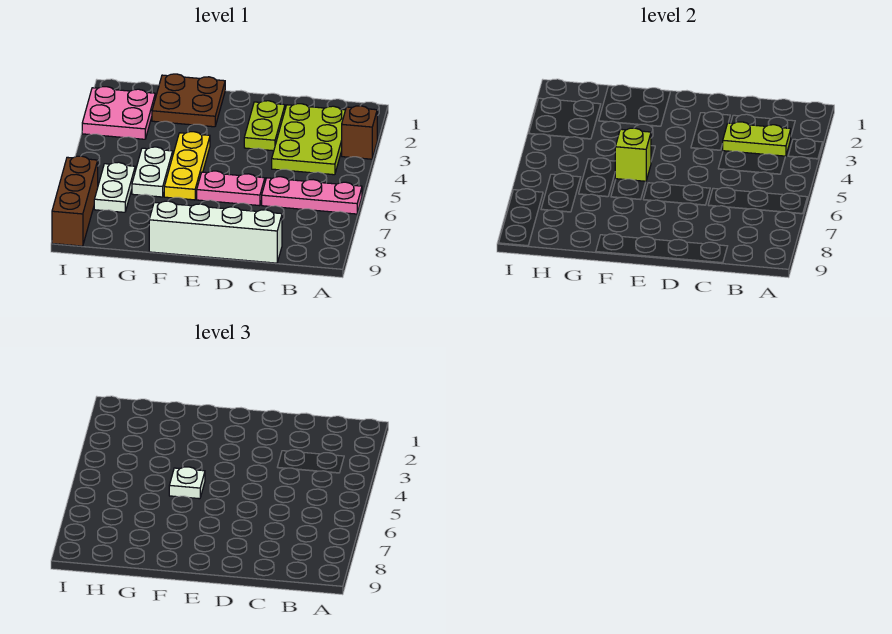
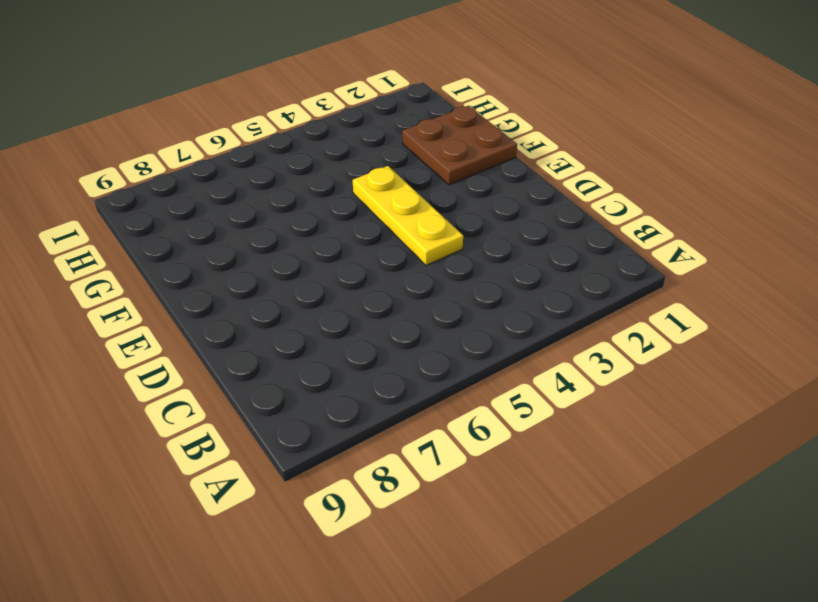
yellow plate D4:F4 level 1 -> yellow plate F4:F6 level 1
none -> brown brick A3 level 1
none -> pink plate A6:C6 level 1
none -> lime plate B2:C4 level 1

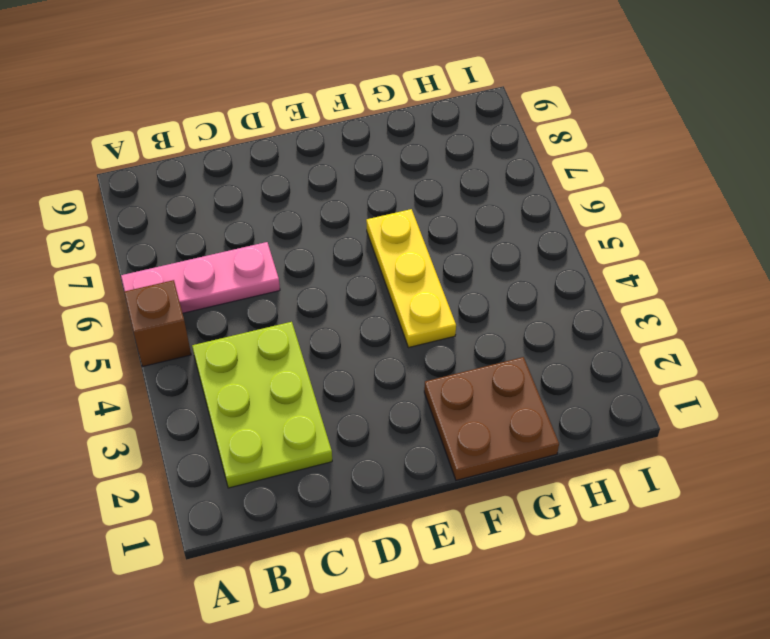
brown brick A5 level 1 -> brown brick A3 level 1
none -> white brick C9:F9 level 1
none -> lime plate D2:D3 level 1
none -> pink plate D6:E6 level 1

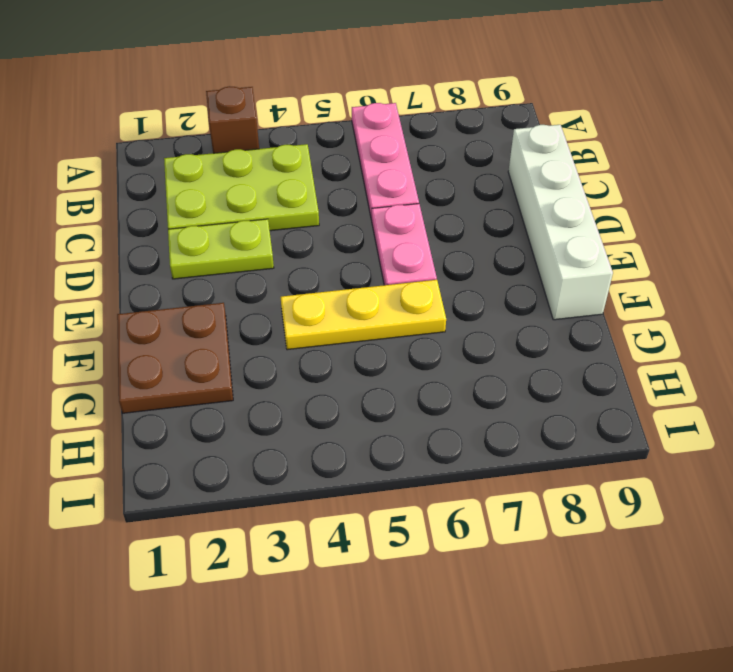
none -> white plate G5:G6 level 1
none -> pink plate H2:I3 level 1
none -> white plate H6:H7 level 1

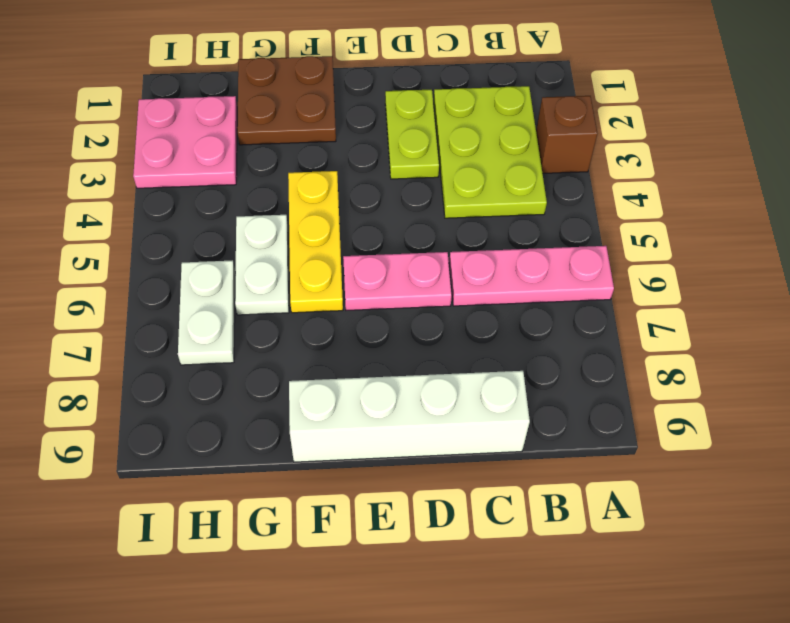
none -> brown brick I7:I9 level 1
none -> lime plate B3:C3 level 2
none -> lime brick F5 level 2

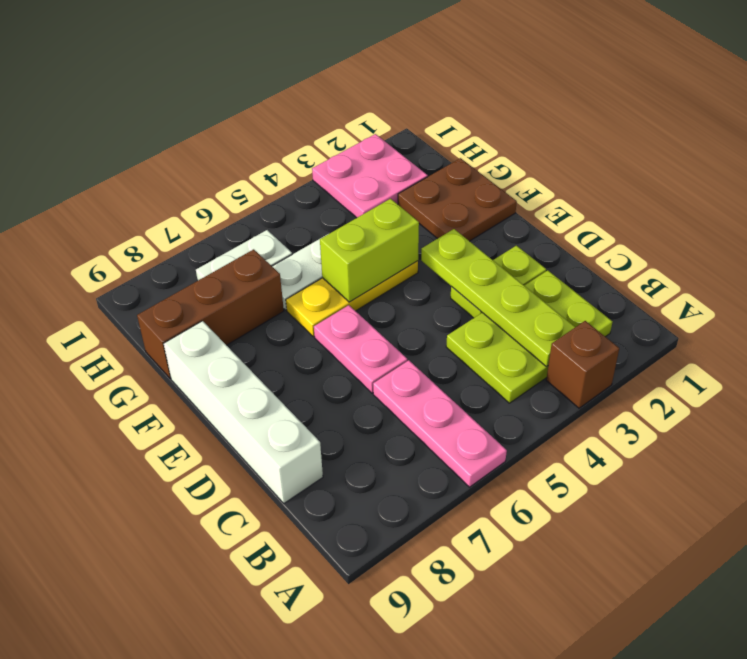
lime plate B3:E3 level 2 -> lime plate B3:C3 level 2
lime brick F4:F5 level 2 -> lime brick F5 level 2
brown brick G7:G9 level 1 -> brown brick I7:I9 level 1
none -> white plate F5 level 3

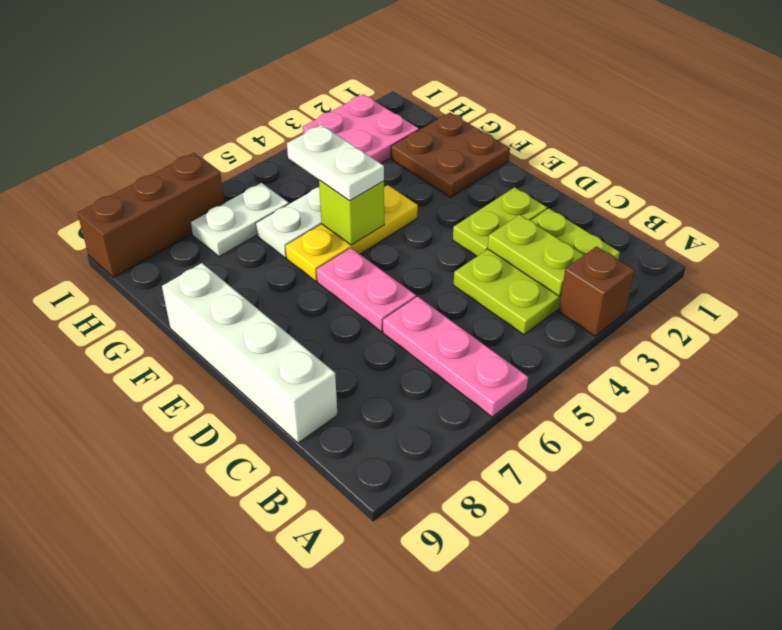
white plate F5:G5 level 3 -> white plate F5 level 3

